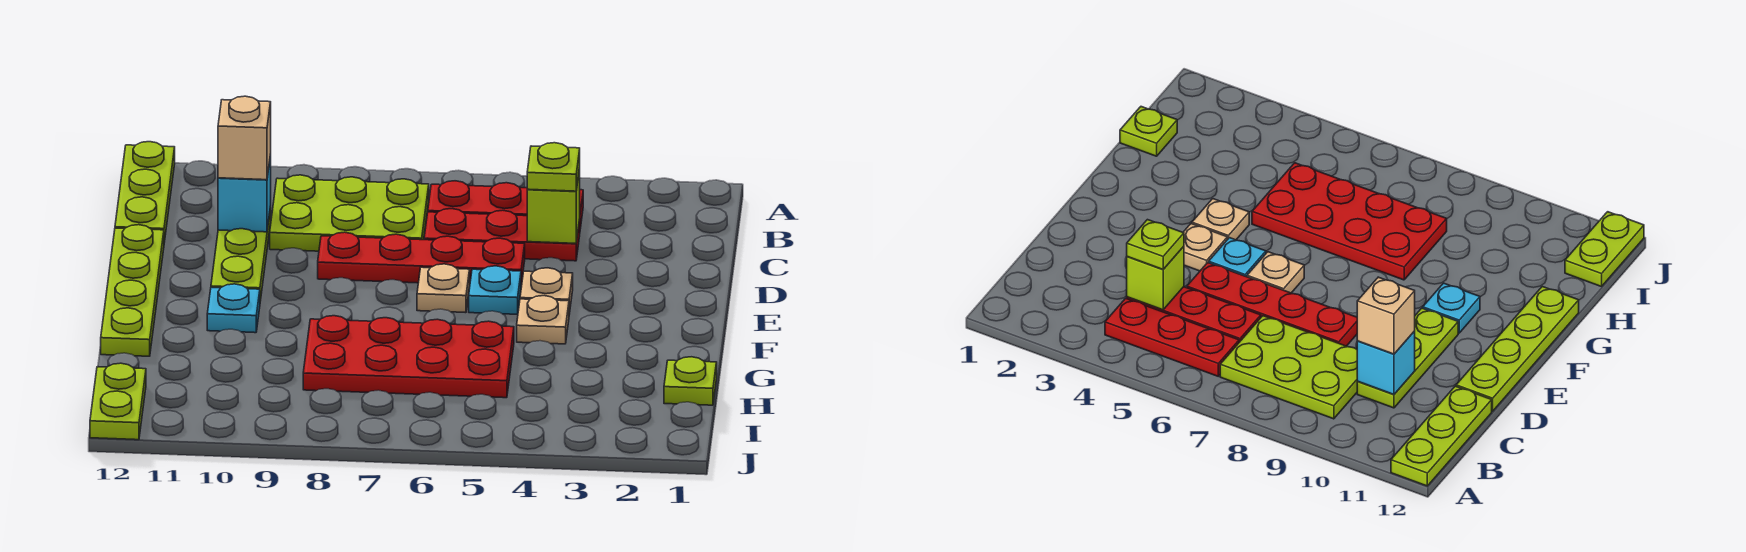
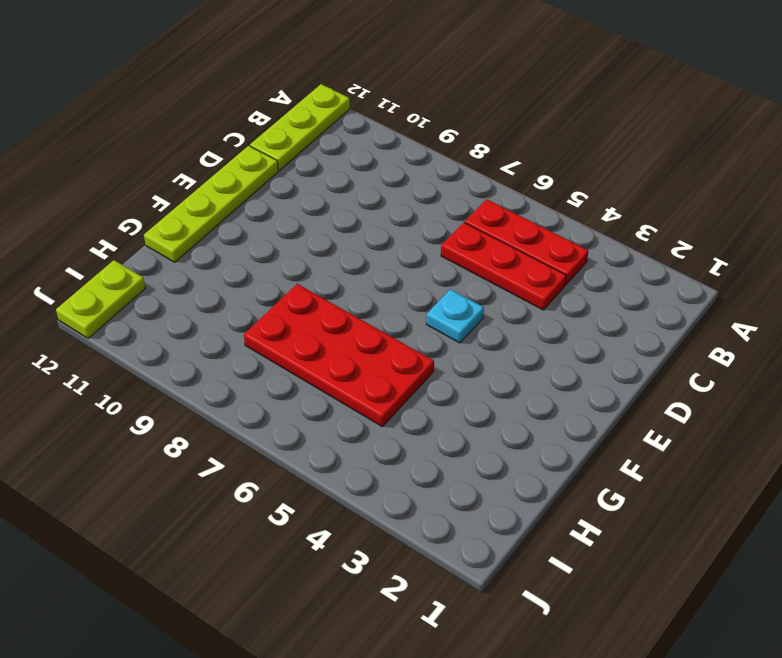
none -> lime plate B7:C9 level 1
none -> lime plate C10:E10 level 1
none -> red plate D5:D8 level 1

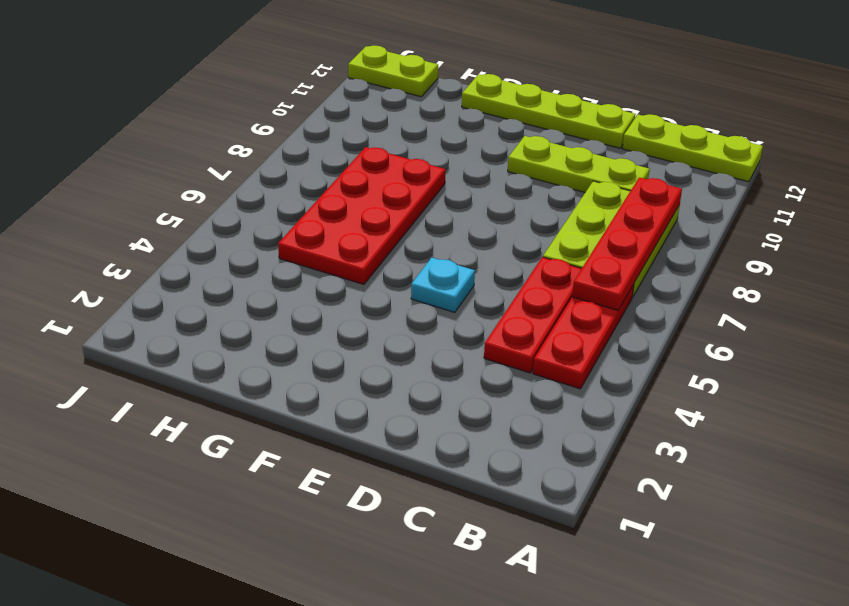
red plate B6:B9 level 2 -> red plate D5:D8 level 1
none -> tan plate E4 level 1
none -> tan plate E6 level 1
none -> tan plate F4 level 1

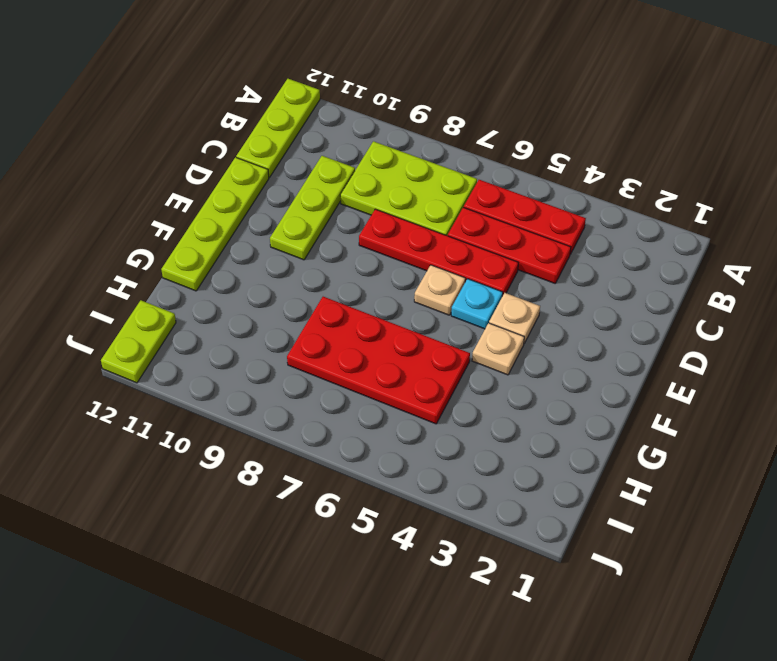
none -> cyan plate F10 level 1
none -> lime plate H1 level 1
none -> lime brick C4 level 2

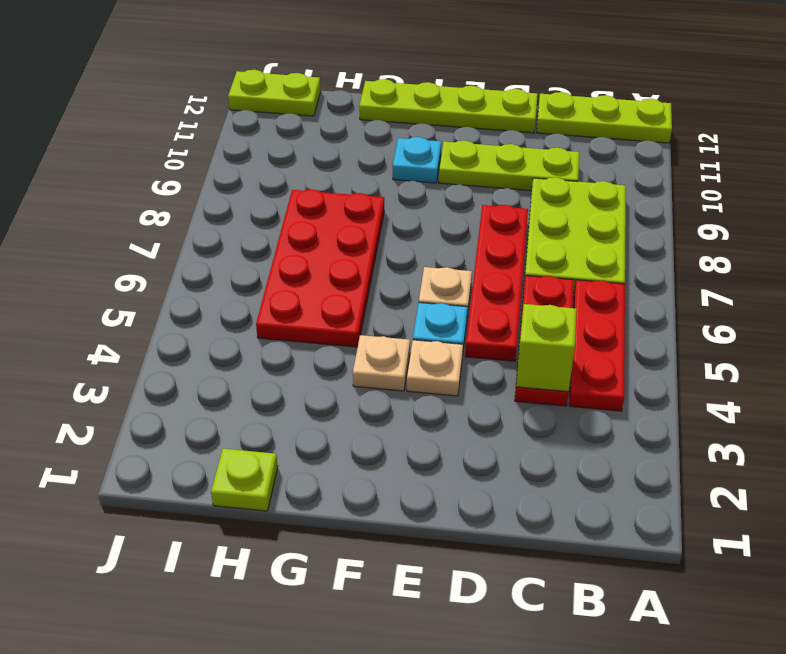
none -> cyan brick C10 level 2
none -> lime plate C4 level 3
none -> tan brick C10 level 3

